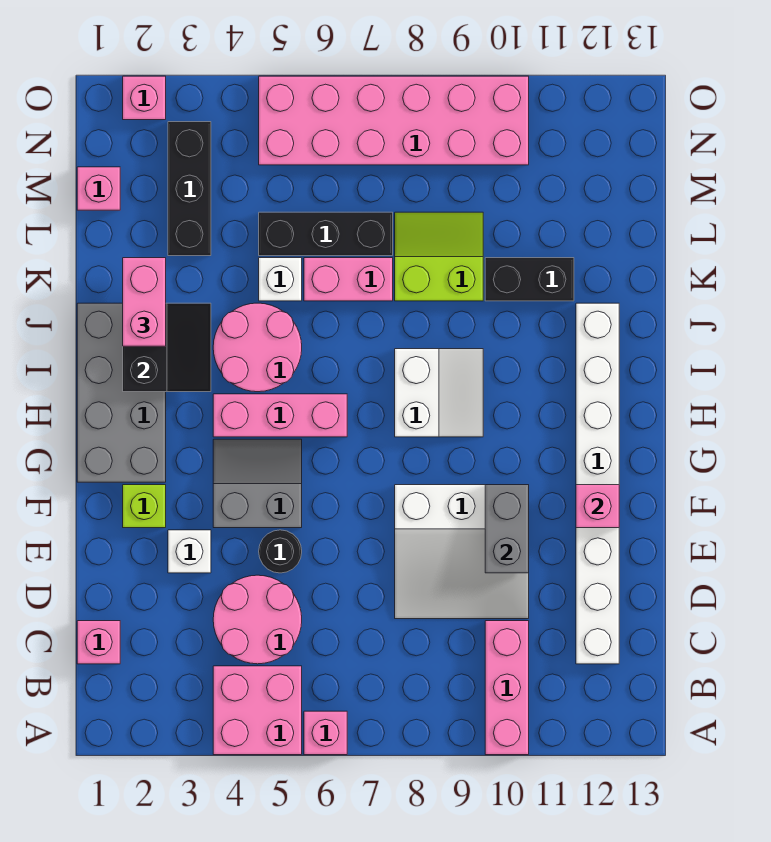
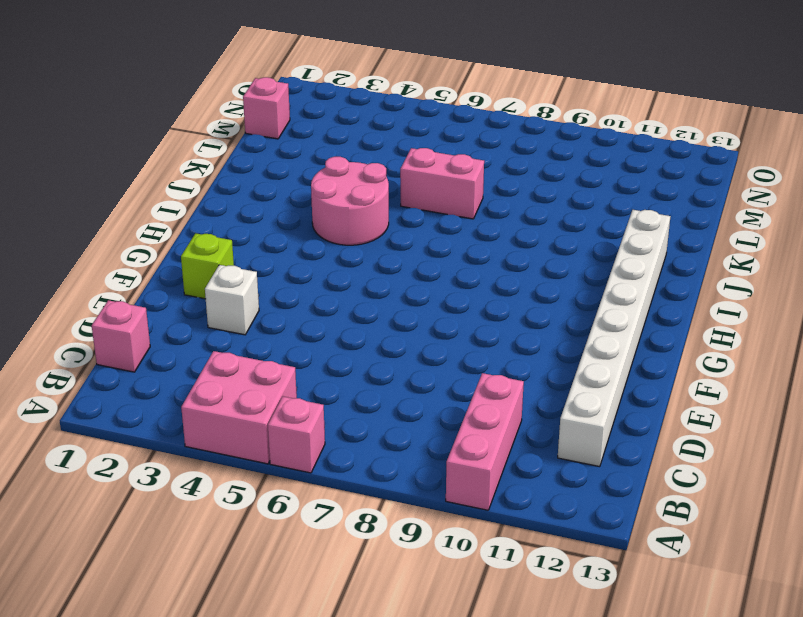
none -> pink round brick C4:D5 level 1
none -> white slope D8:F10 level 1 top F
none -> black round brick E5 level 1

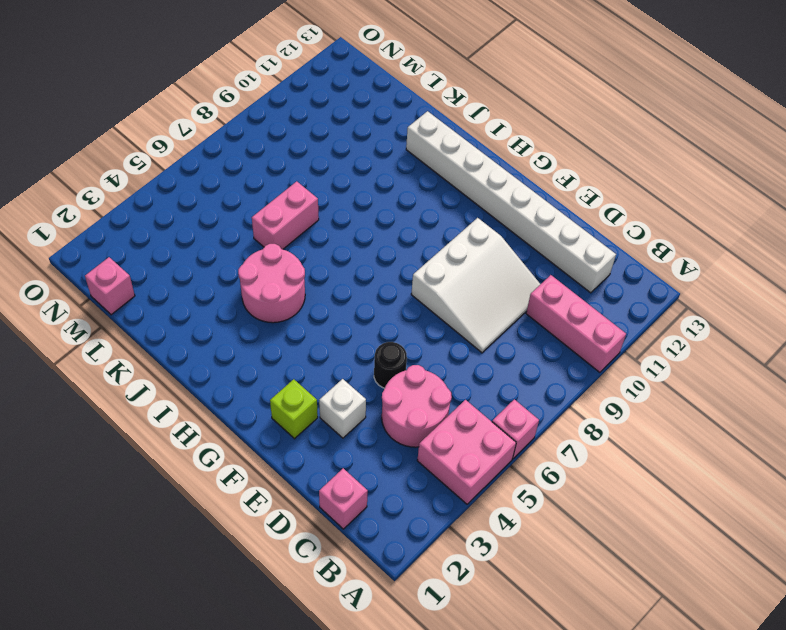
none -> grey slope F4:G5 level 1 top F
none -> grey brick G1:J2 level 1
none -> pink brick H4:H6 level 1

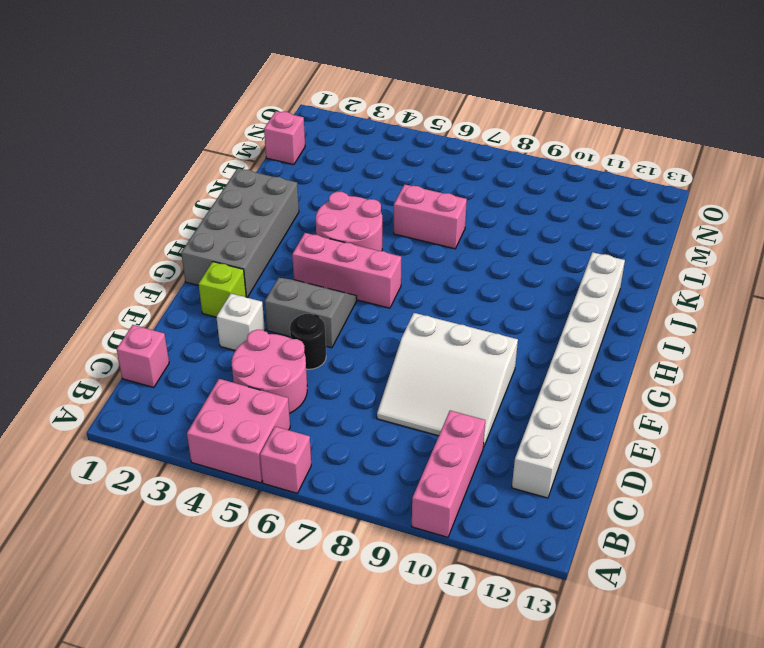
none -> white slope H8:I9 level 1 top 8
none -> white brick K5 level 1
none -> lime slope K8:L9 level 1 top K

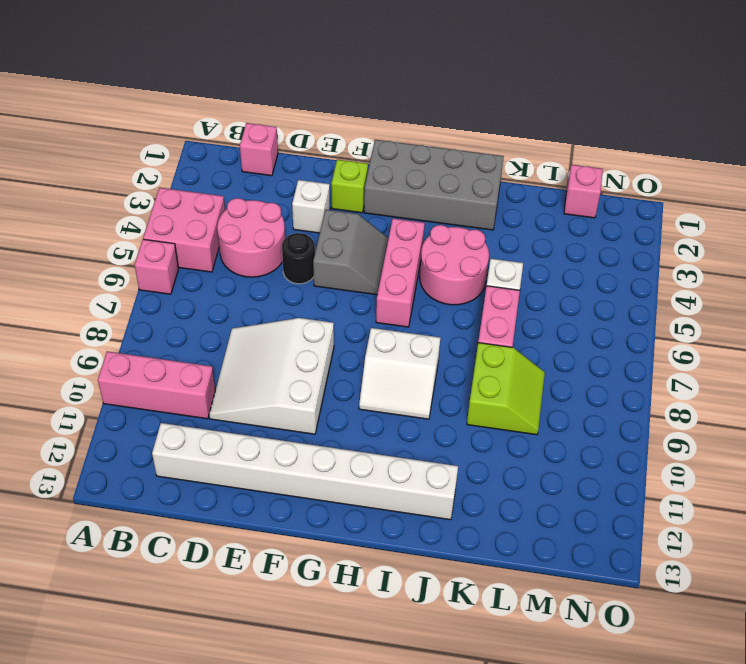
none -> black brick K10:K11 level 1
none -> black brick L3:N3 level 1
none -> black brick L5:L7 level 1

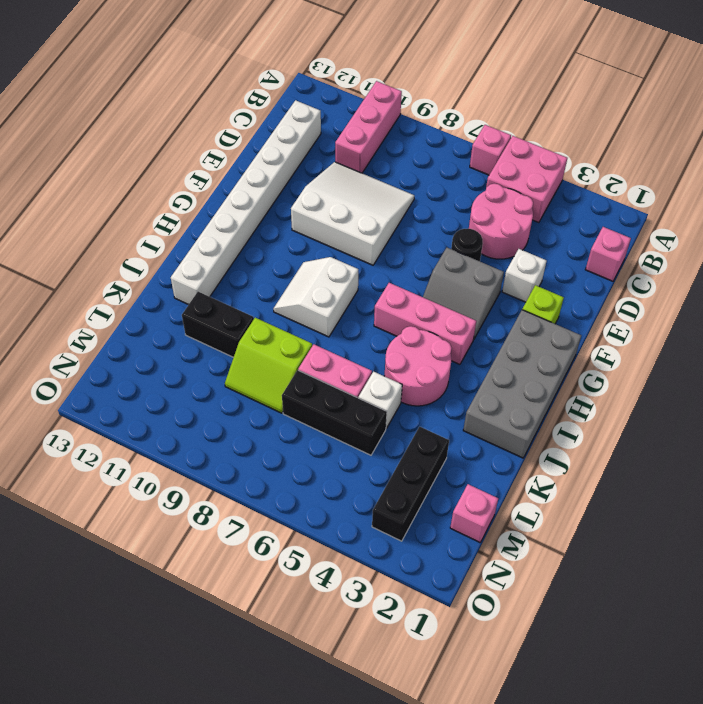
none -> pink brick N5:O10 level 1
none -> pink brick O2 level 1
none -> grey brick E10:F10 level 2

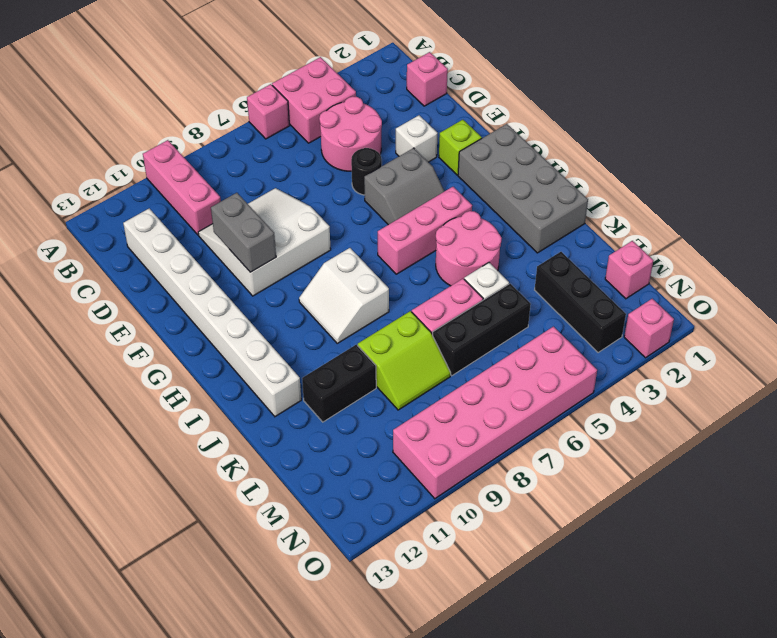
none -> pink brick F12 level 2
none -> black slope I2:J3 level 2 top 2
none -> pink brick J2:K2 level 3

